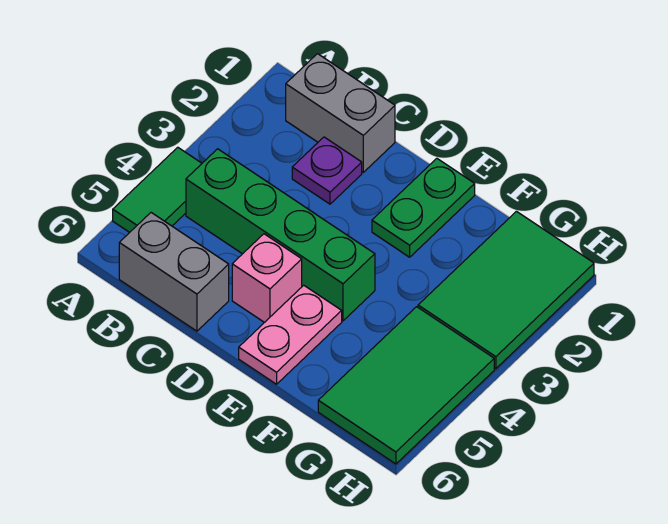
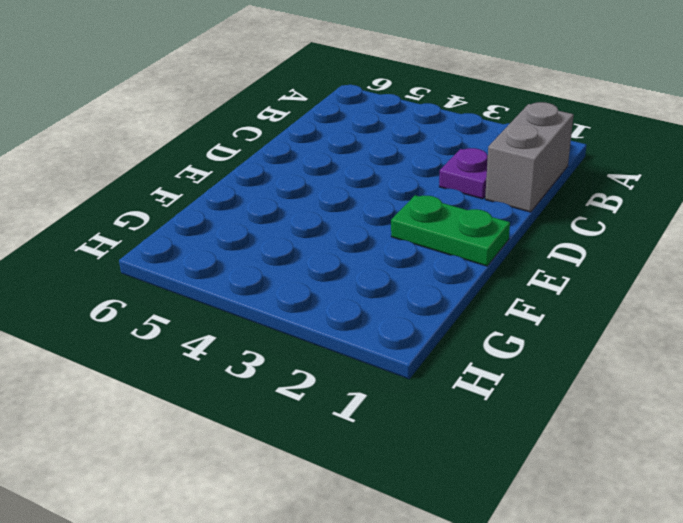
none -> green tile A4:A5 level 1
none -> green brick B4:E4 level 1

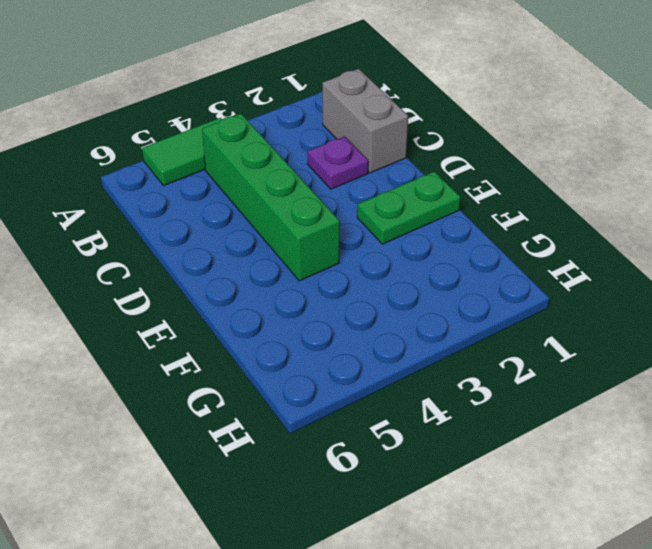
none -> grey brick B6:C6 level 1
none -> pink brick D5 level 1

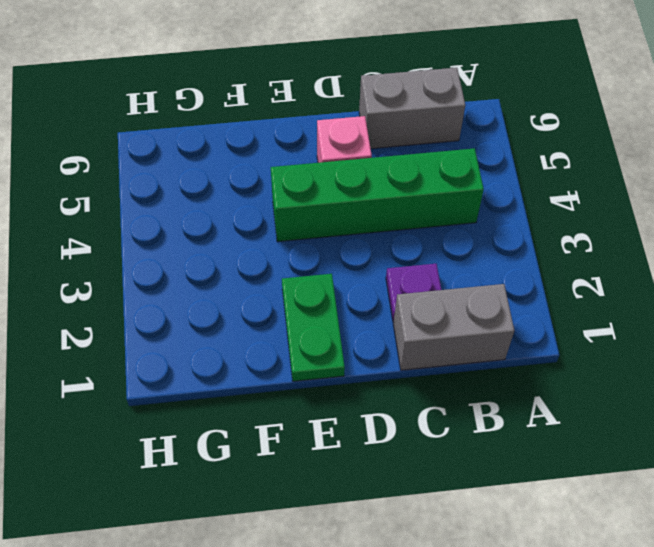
none -> green tile A4:A5 level 1
none -> pink plate E5:E6 level 1

